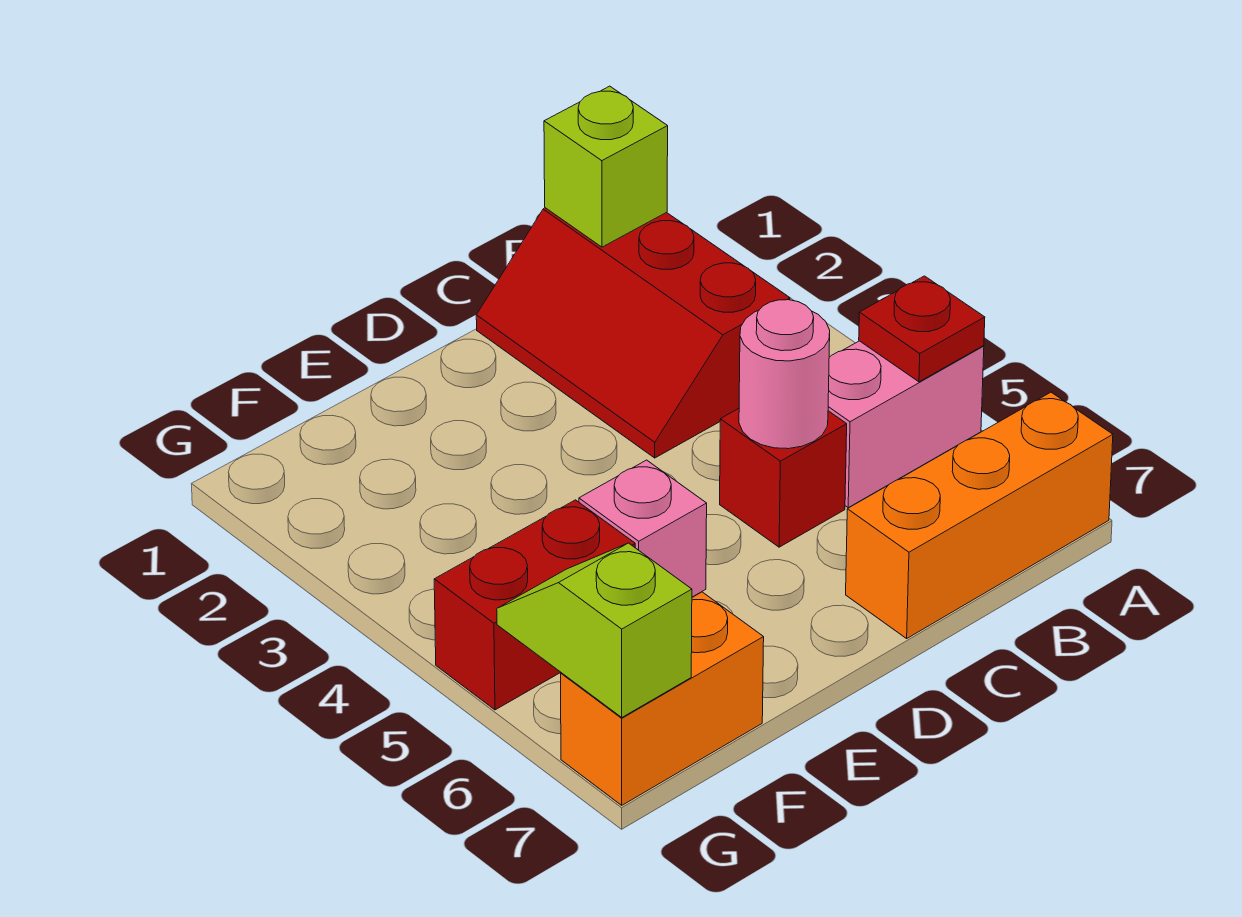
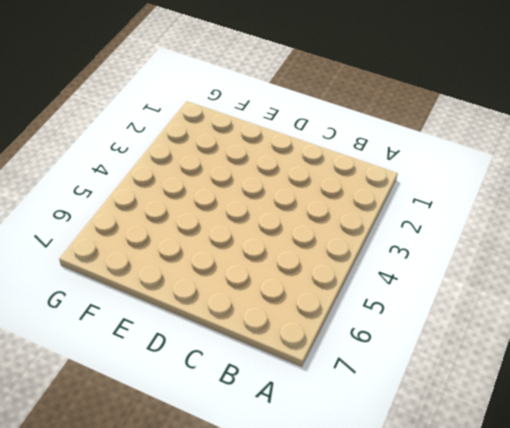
none -> pink brick A5:B5 level 1
none -> orange brick A7:C7 level 1

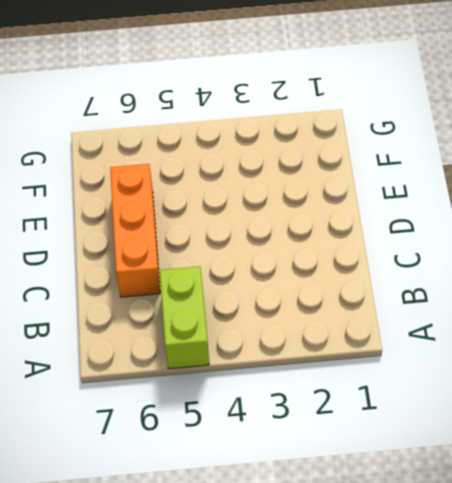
lime brick A5:B5 level 1 -> pink brick A5:B5 level 1
orange brick C6:E6 level 1 -> orange brick A7:C7 level 1
none -> red slope B1:C3 level 1 top B
none -> red brick C5 level 1

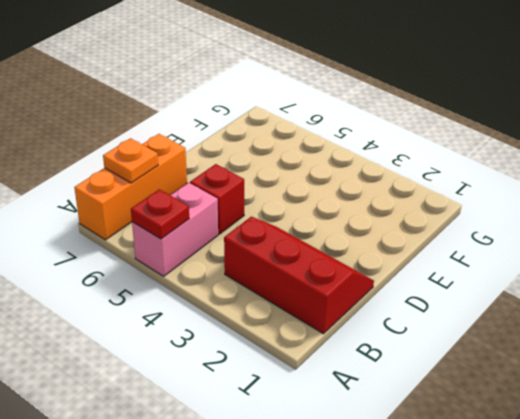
orange plate B7 level 2 -> none
none -> pink brick E5 level 1
none -> red brick F5:G5 level 1

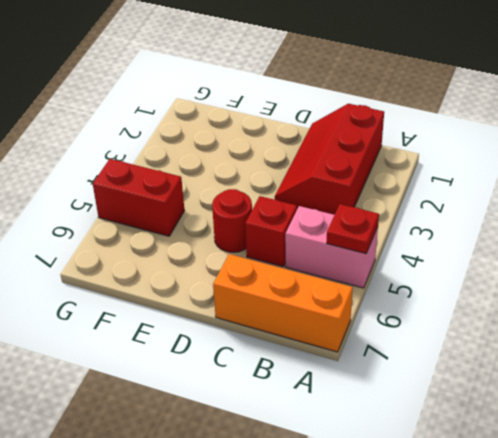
red round brick D5 level 1 -> none
none -> pink brick E5 level 1
none -> orange brick F7:G7 level 1

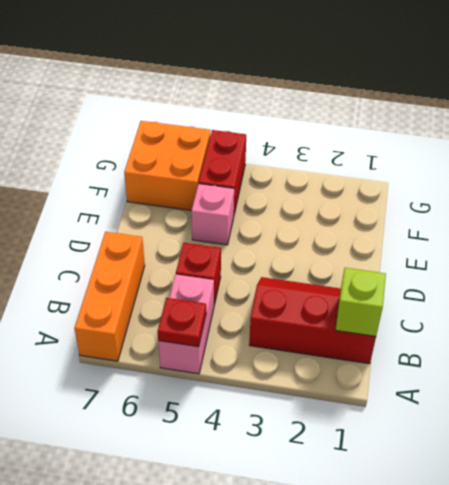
orange brick F6:G7 level 1 -> orange brick F7:G7 level 1
none -> pink round brick C5 level 2
none -> lime slope G6:G7 level 2 top 7

